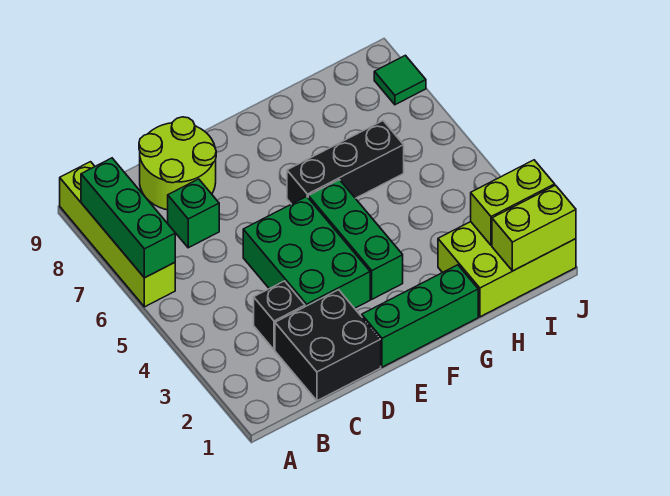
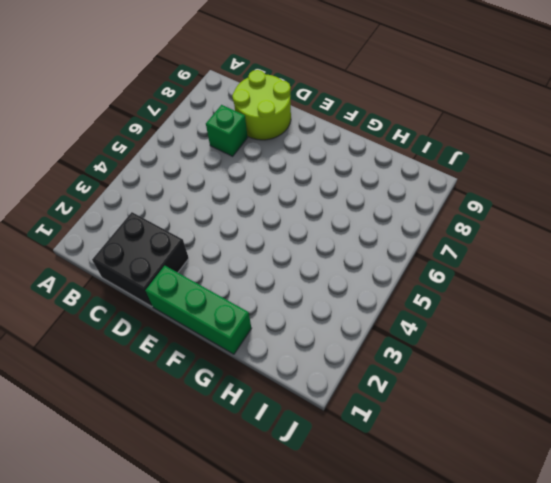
none -> lime brick A6:A9 level 1
none -> black brick C3 level 1
none -> green brick D3:E5 level 1

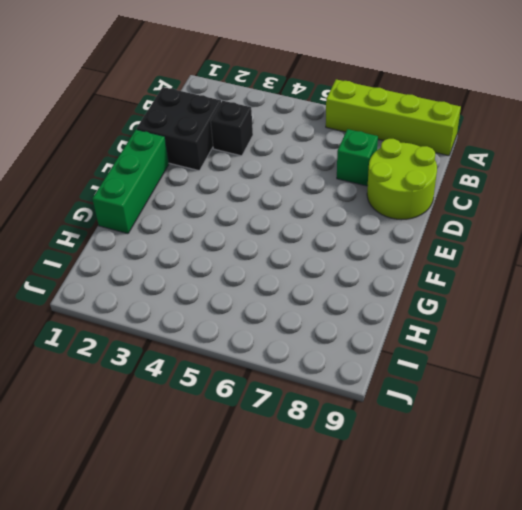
none -> green brick D3:E5 level 1
none -> green brick F3:F5 level 1
none -> black brick F6:H6 level 1

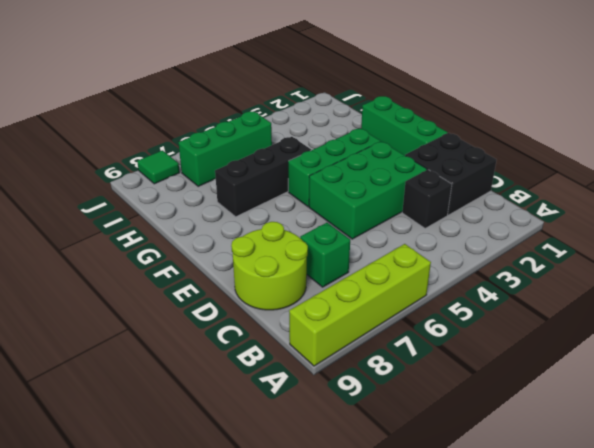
black brick G5:G7 level 1 -> black brick F6:H6 level 1
green brick I5:I7 level 1 -> green brick A6:A8 level 2
none -> lime brick H1:J2 level 1
none -> lime brick I1:J1 level 2
none -> lime brick I2:J2 level 2

